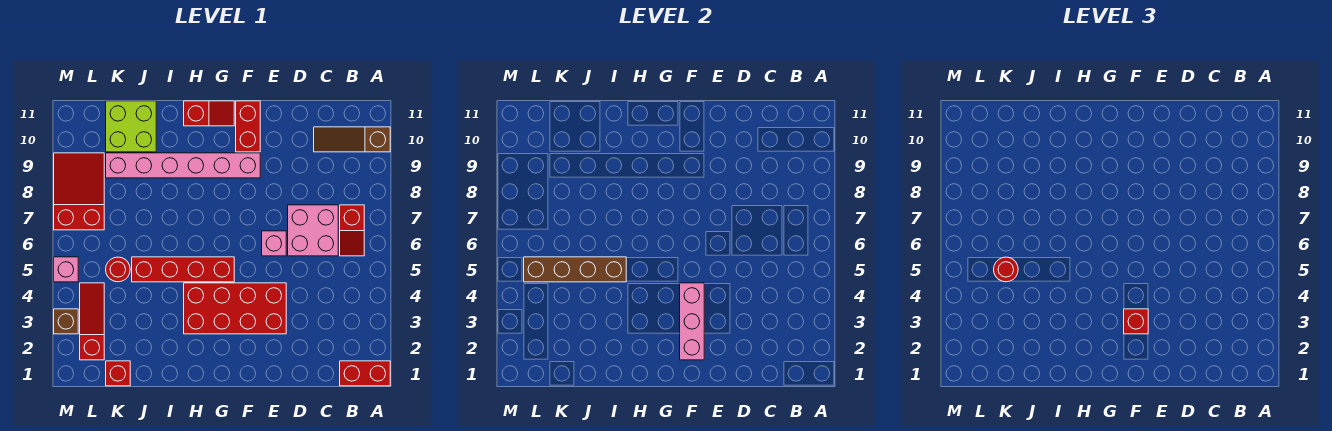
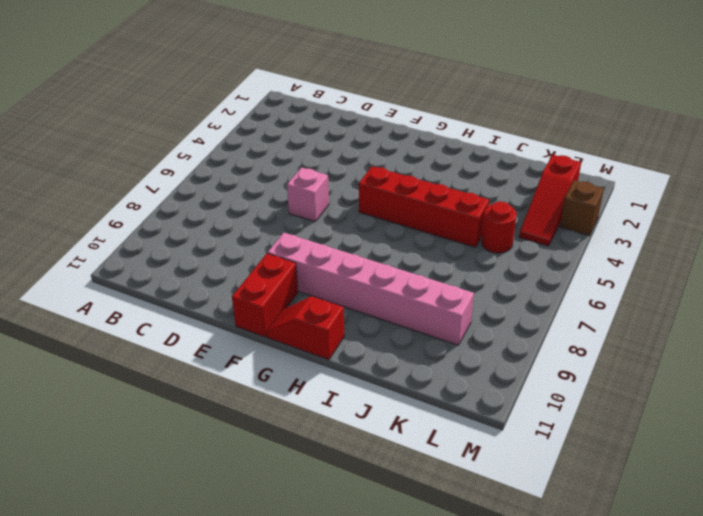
none -> red brick A1:B1 level 1
none -> brown slope A10:C10 level 1 top A
none -> red slope B6:B7 level 1 top 7

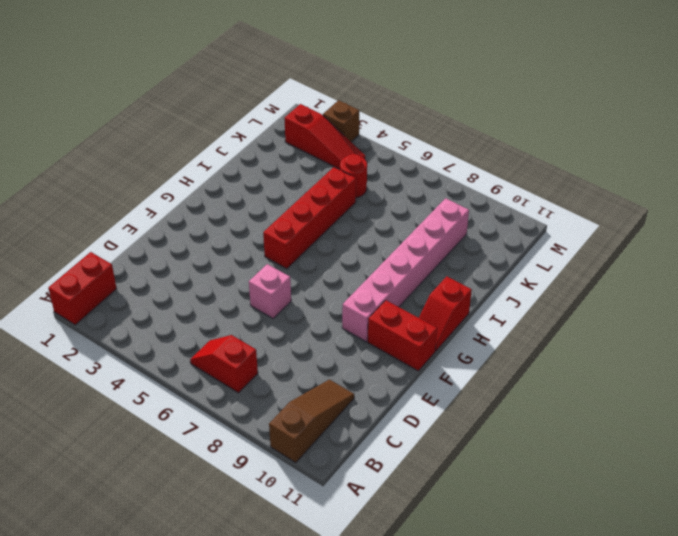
none -> pink brick C6:D7 level 1
none -> red brick E3:H4 level 1
none -> lime brick J10:K11 level 1

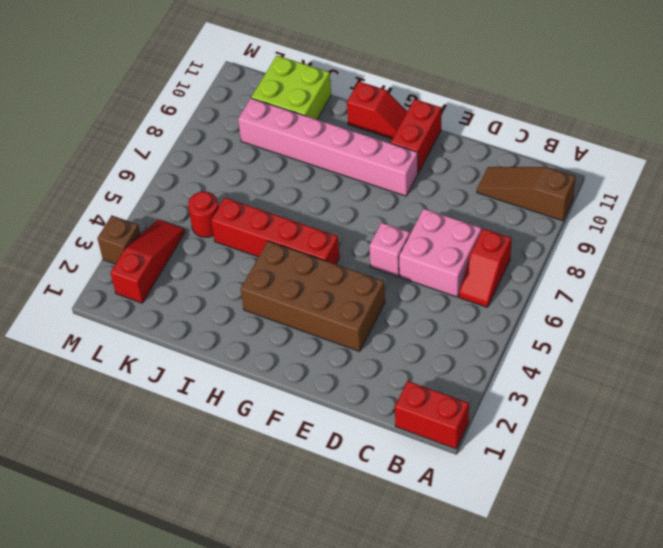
brown brick E3:H4 level 1 -> red brick E3:H4 level 1
none -> red brick K1 level 1
none -> red slope L7:M9 level 1 top 7
none -> pink brick M5 level 1

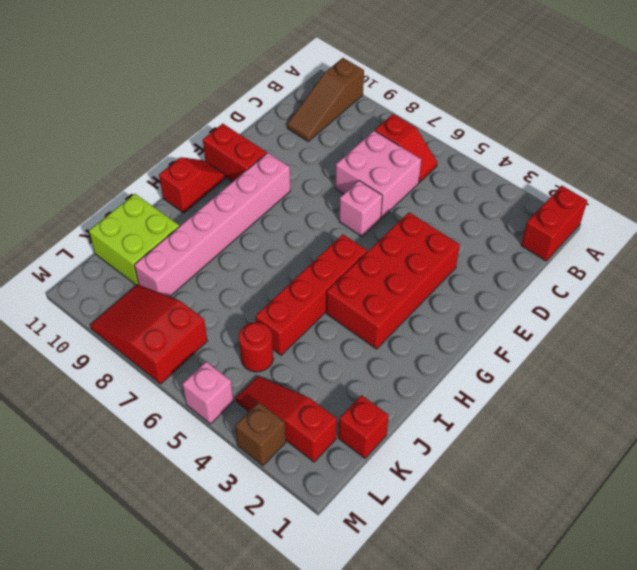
none -> pink brick F2:F4 level 2
none -> brown brick I5:L5 level 2
none -> red brick F3 level 3

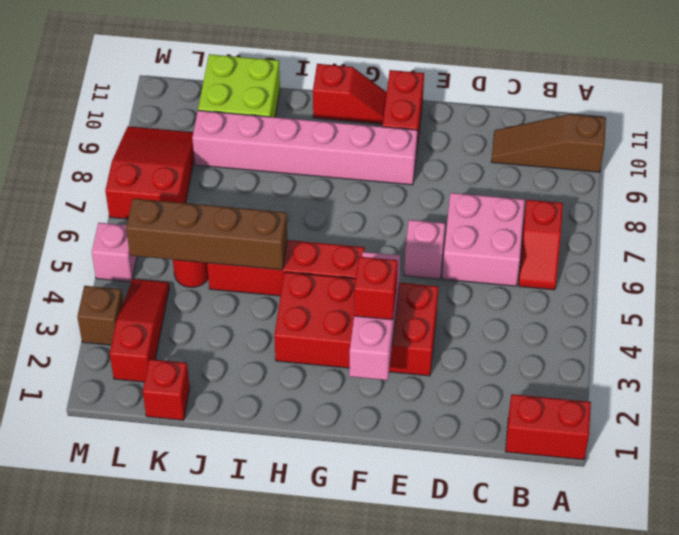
none -> red round brick K5 level 3

